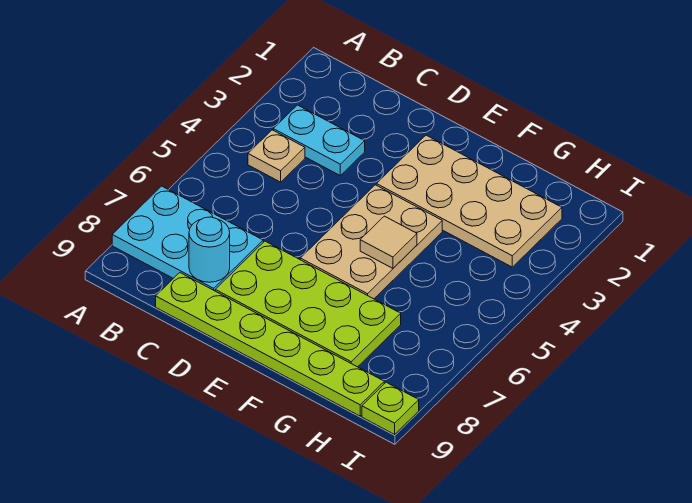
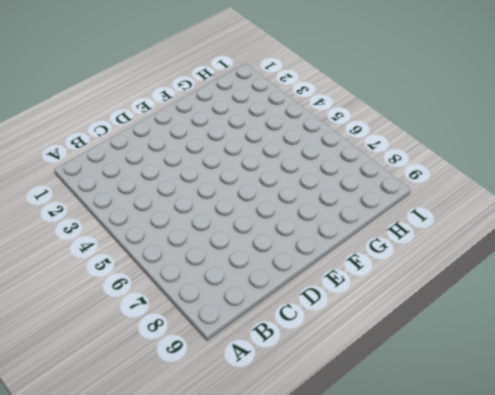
none -> cyan plate A7:C8 level 1
none -> cyan plate B3:C3 level 1

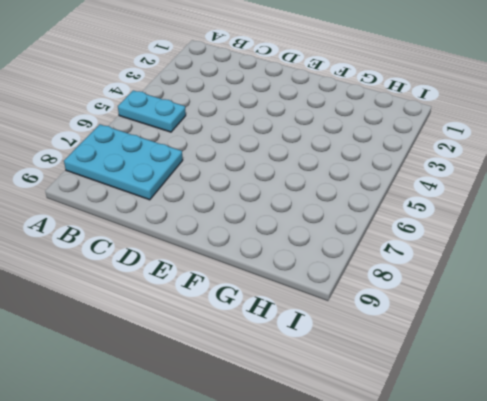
cyan plate A5:B5 level 1 -> cyan plate B3:C3 level 1
none -> tan plate B4 level 1
none -> lime plate C9:H9 level 1

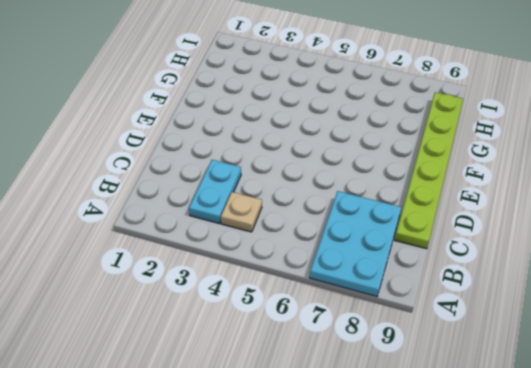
none -> lime plate D7:G8 level 1
none -> tan plate E2:H3 level 1

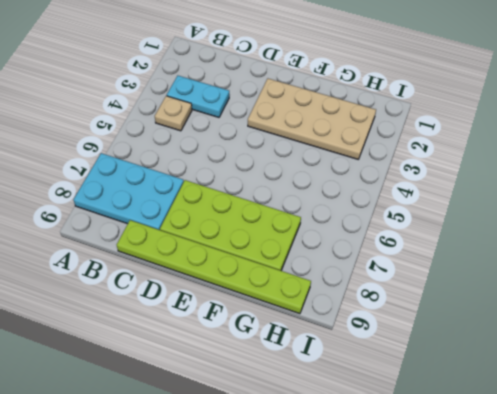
none -> tan plate E4:F6 level 1
none -> lime plate I9 level 1

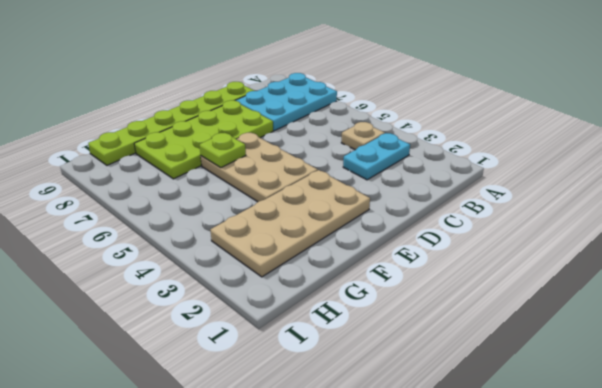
lime plate F6 level 2 -> lime plate I9 level 1
none -> cyan round brick C8 level 2
none -> tan tile F5 level 2

